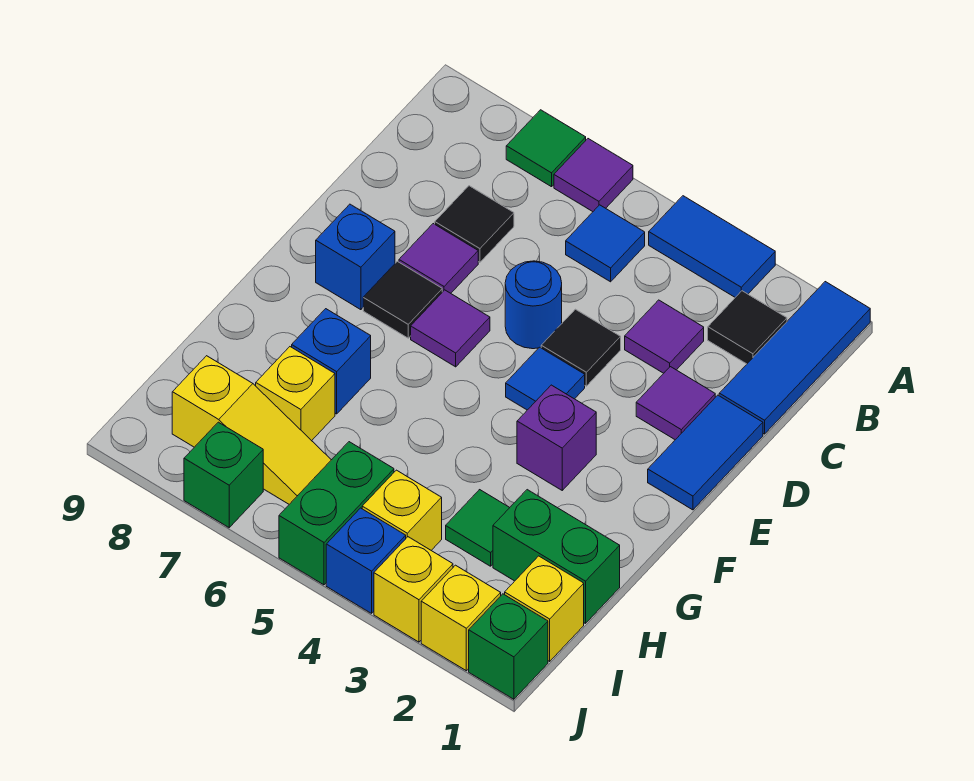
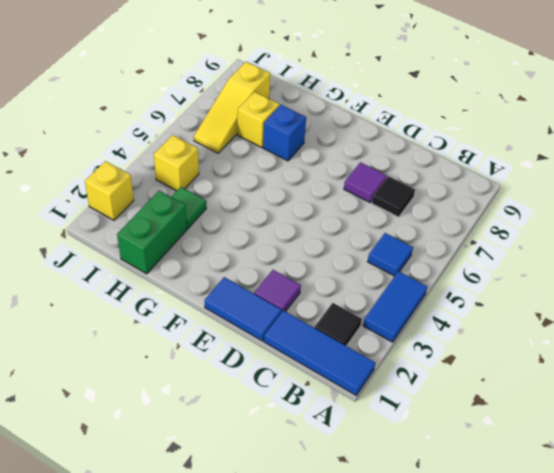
none -> purple tile A6 level 1
none -> green tile A7 level 1
none -> purple tile C3 level 1
none -> black tile D4 level 1

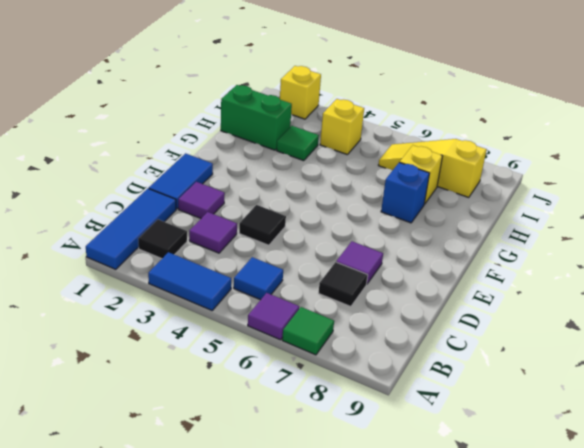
none -> blue round brick D5 level 1
none -> blue tile E4 level 1
none -> purple tile E6 level 1
none -> black tile E7 level 1

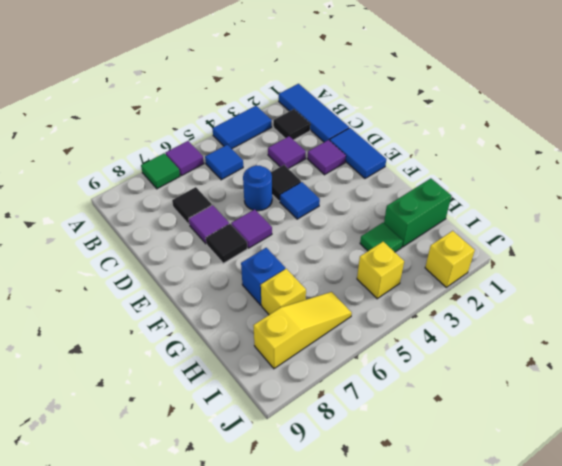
none -> blue brick E8 level 1
none -> purple brick F3 level 1
none -> yellow brick I1 level 1
none -> green brick I5:J5 level 1

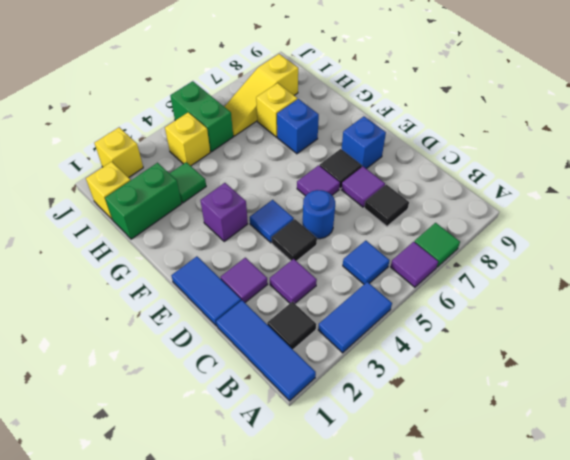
none -> green brick J1 level 1
none -> yellow brick J3 level 1
none -> blue brick J4 level 1
none -> green brick J7 level 1

